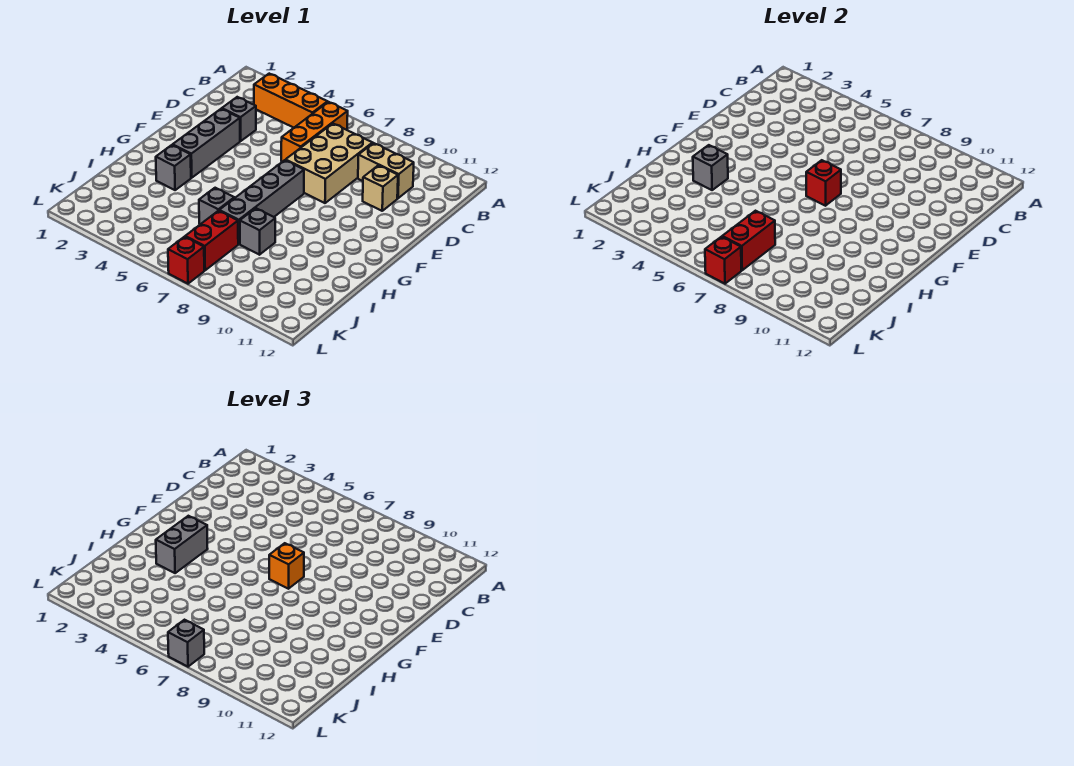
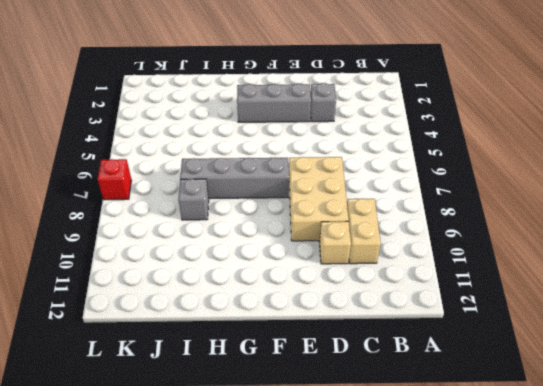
tan brick D7:E9 level 1 -> tan brick C7:E8 level 1
none -> orange brick B3:B5 level 1
none -> orange brick B6:D6 level 1
none -> grey brick H3 level 1

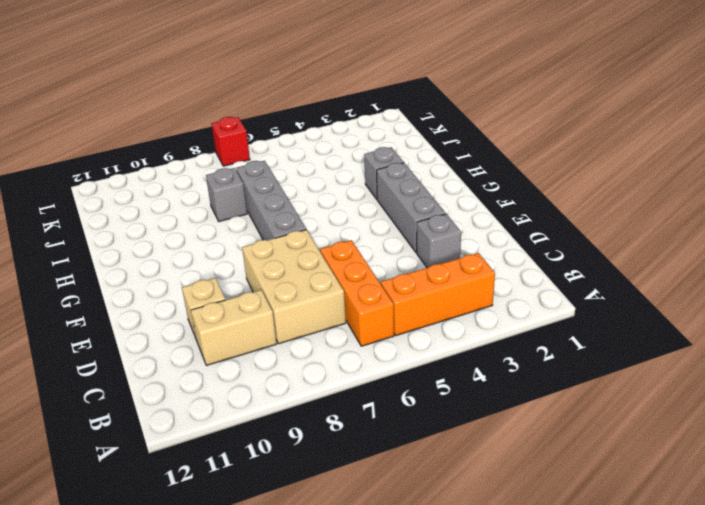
none -> grey brick I6 level 1
none -> red brick J7:K7 level 1
none -> red brick F7 level 2

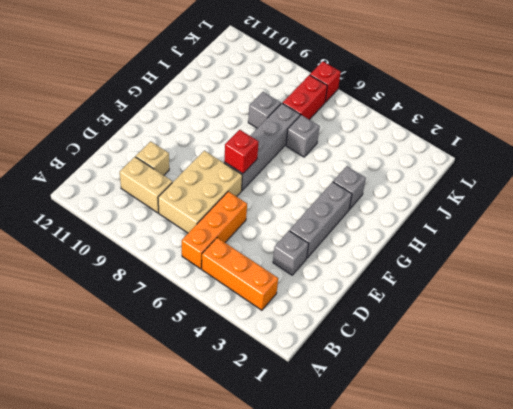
none -> grey brick H3 level 2
none -> red brick J7:K7 level 2
none -> red brick L7 level 2

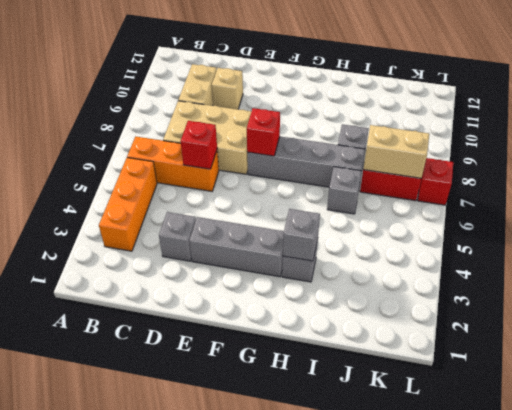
red brick D6 level 2 -> red brick L7 level 2
tan brick J7:K7 level 2 -> red brick J7:K7 level 2
none -> orange brick F7 level 3
none -> grey brick G3:H3 level 3
none -> grey brick L7 level 3

